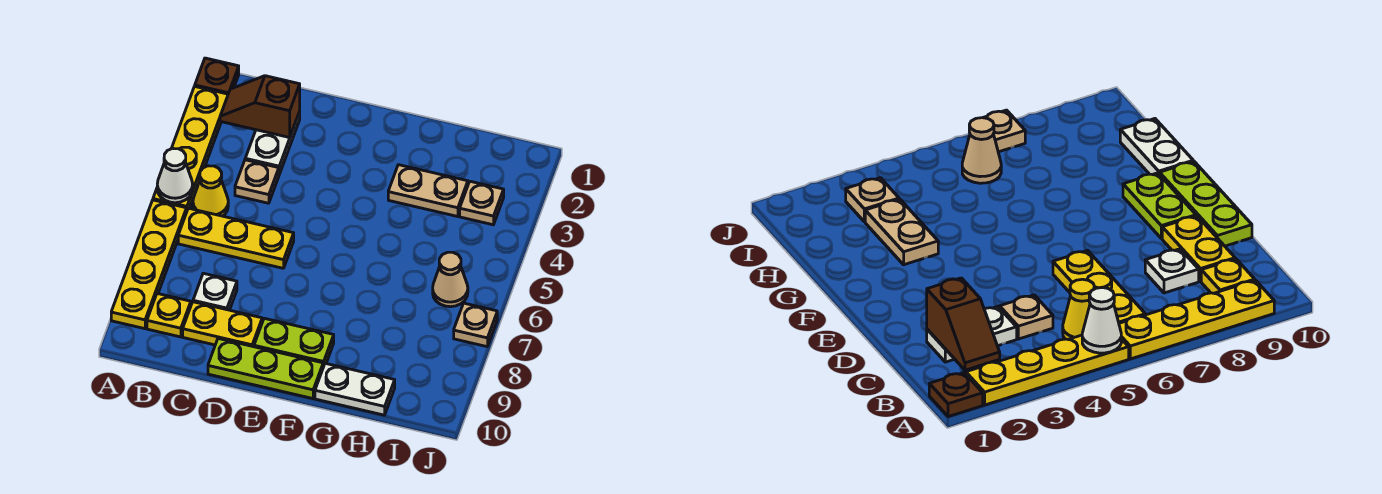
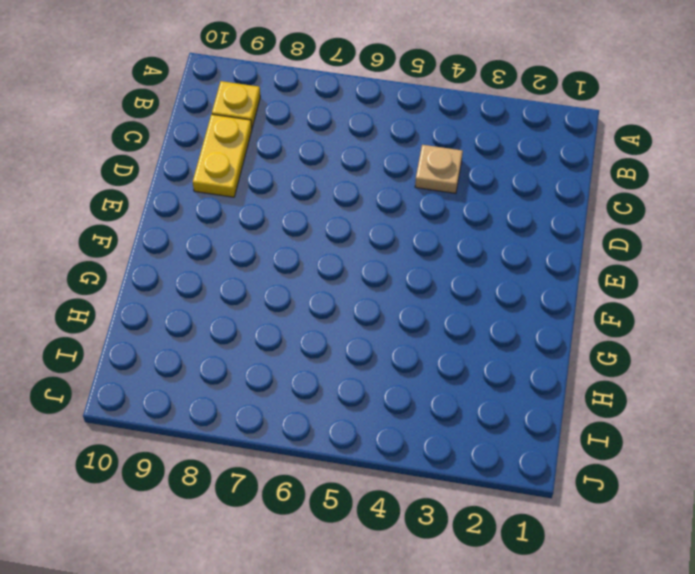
none -> brown plate A1 level 1
none -> yellow plate A2:A5 level 1
none -> yellow plate A6:A9 level 1

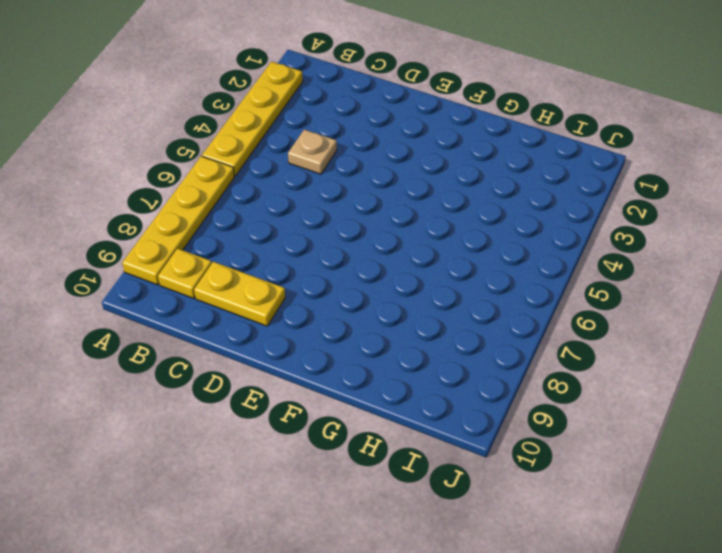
none -> brown plate A1 level 1
none -> yellow cone B5 level 1
none -> yellow plate B6:D6 level 1

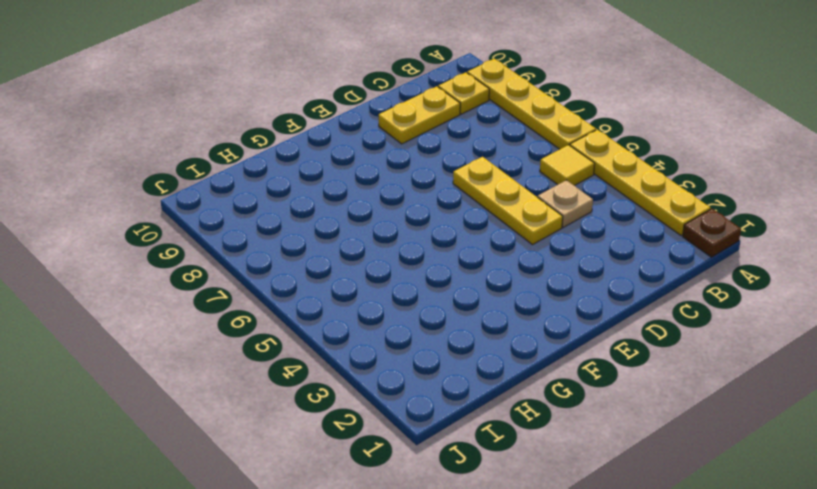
yellow tile B5 level 1 -> yellow cone B5 level 1
yellow plate D4:D6 level 1 -> yellow plate B6:D6 level 1
none -> white plate C2:C3 level 1
none -> white plate C8 level 1
none -> lime plate D10:F10 level 1

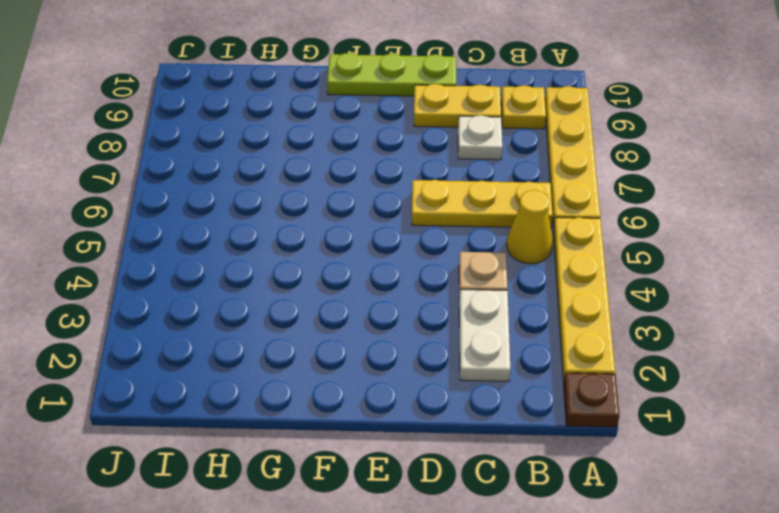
none -> lime plate E9:F9 level 1
none -> tan plate G3:H3 level 1
none -> white plate G10:H10 level 1

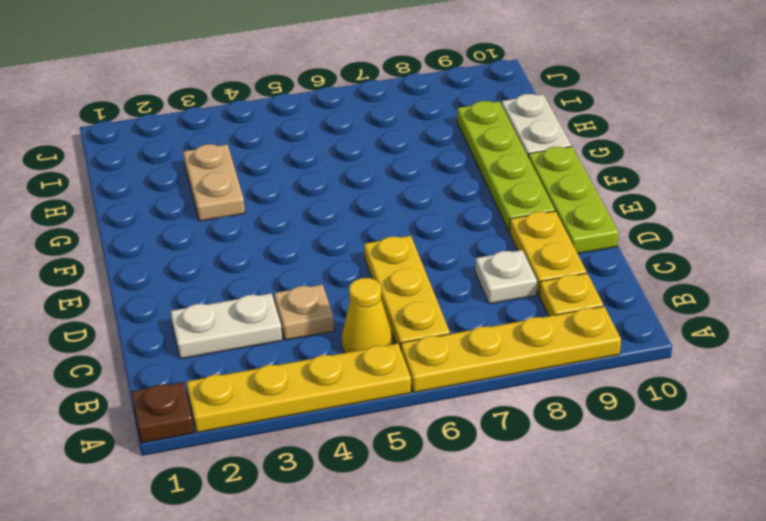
lime plate E9:H9 level 1 -> lime plate E9:F9 level 1
none -> tan plate I3 level 1
none -> tan cone I6 level 1
none -> tan plate J7 level 1

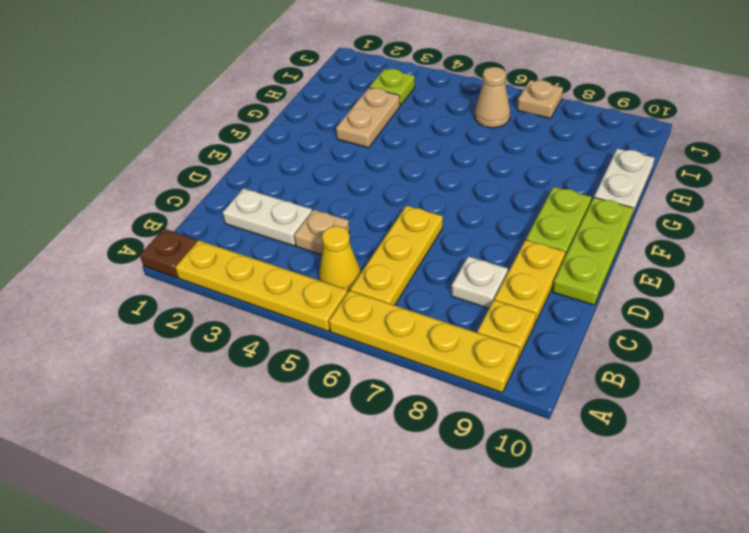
lime plate I3 level 1 -> tan plate I3 level 1
none -> white cone A5 level 2
none -> brown slope B2:C2 level 2 top C

